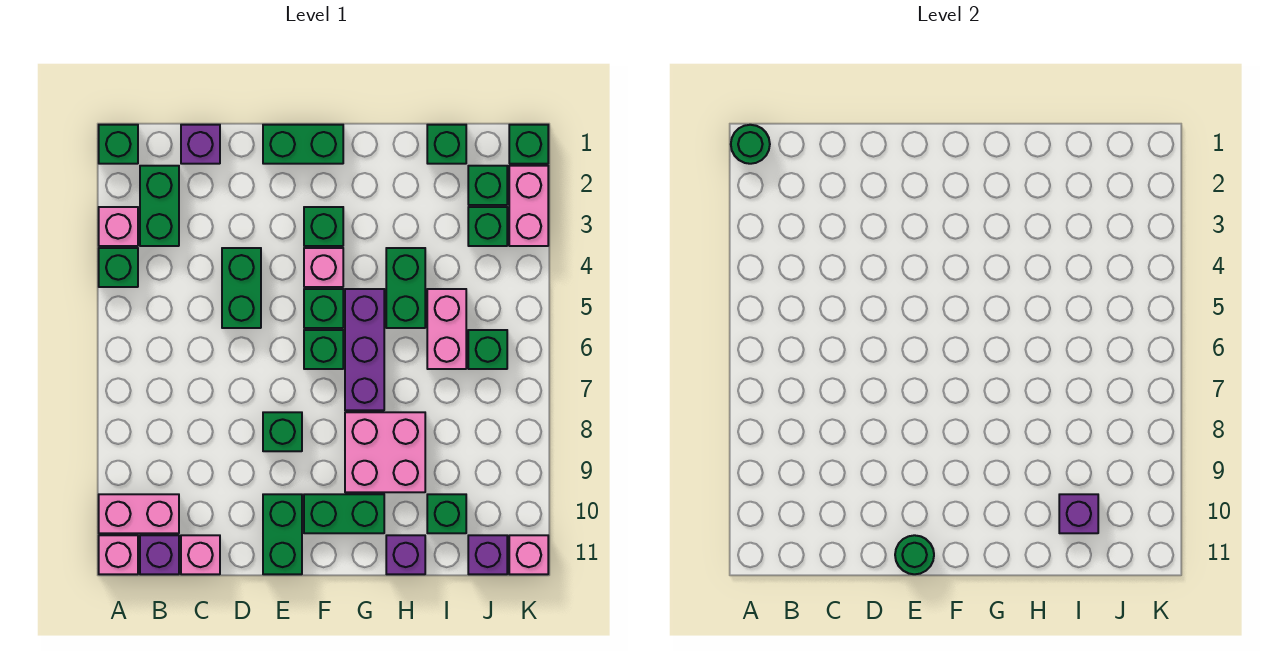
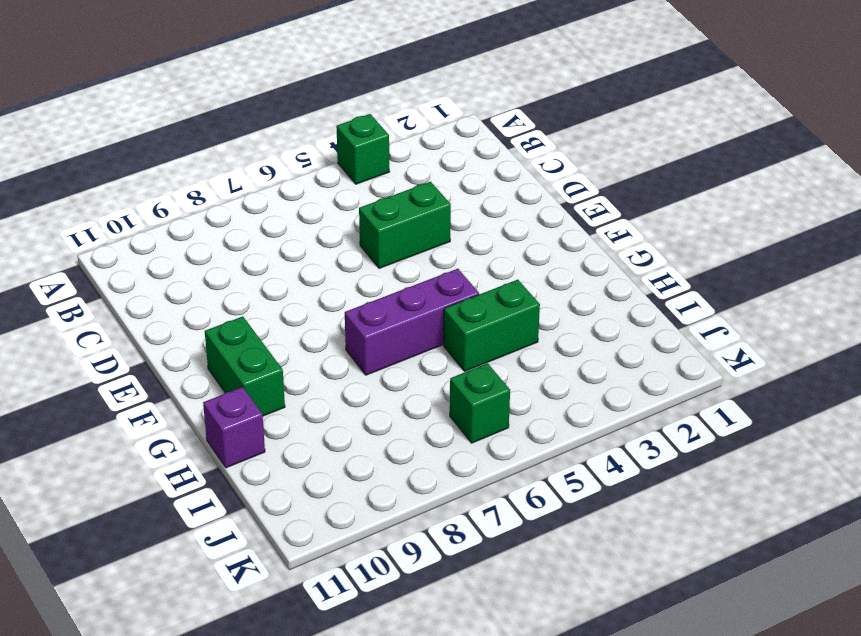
none -> green brick A1 level 1
none -> pink brick A3 level 1
none -> pink brick A10:B10 level 1
none -> pink brick A11 level 1

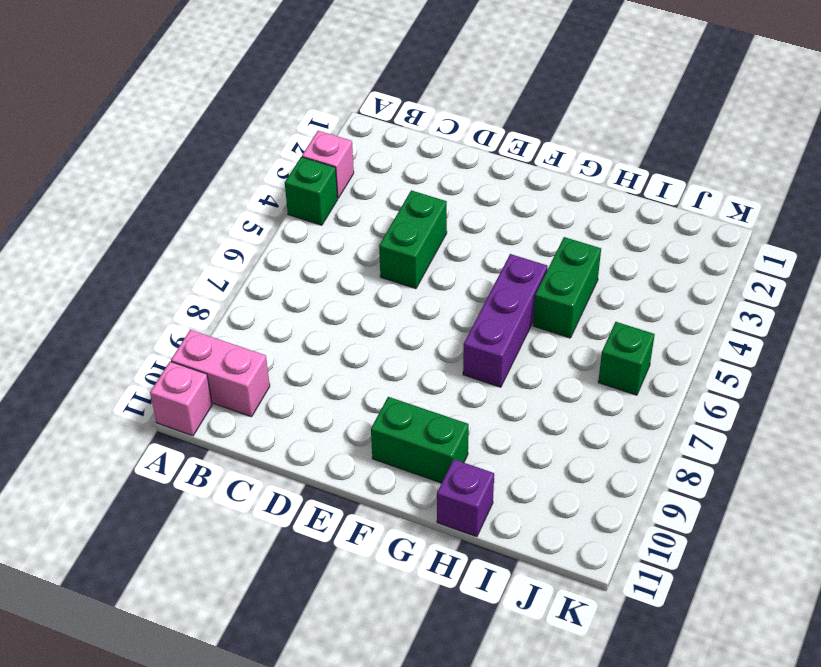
none -> green brick A1 level 1
none -> green brick B2:B3 level 1
none -> purple brick B11 level 1
none -> purple brick C1 level 1

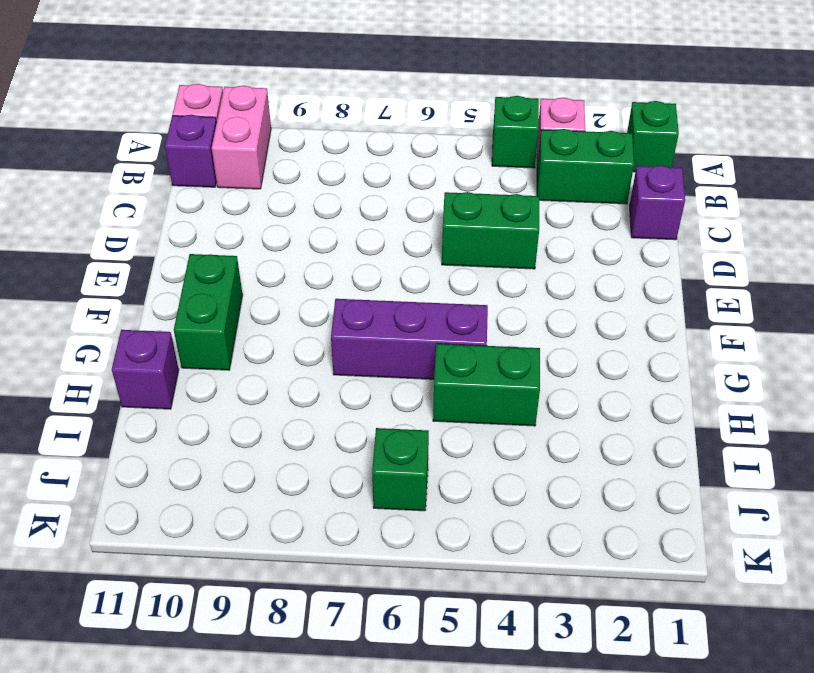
none -> pink brick C11 level 1
none -> green brick E1:F1 level 1
none -> green brick E8 level 1
none -> green brick E10:E11 level 1

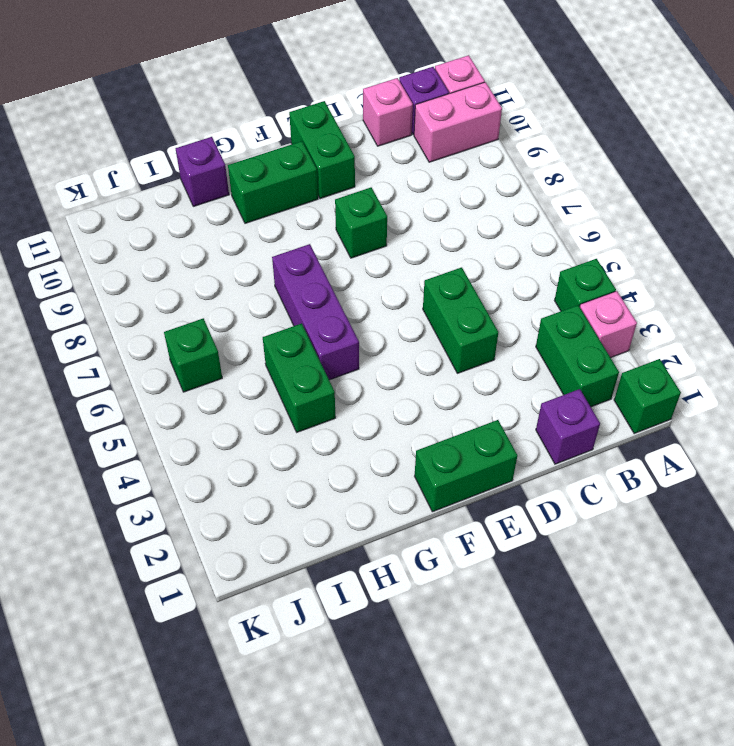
none -> green brick F3 level 1
none -> pink brick F4 level 1
none -> green brick F5 level 1
none -> green brick F6 level 1

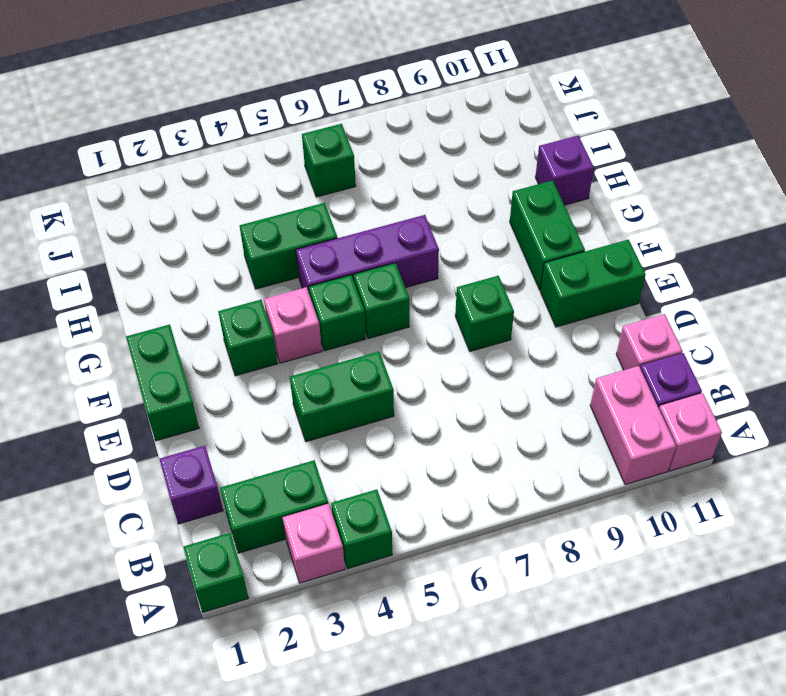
none -> pink brick G8:H9 level 1
none -> green brick I1 level 1
none -> pink brick I5:I6 level 1
none -> green brick I10 level 1

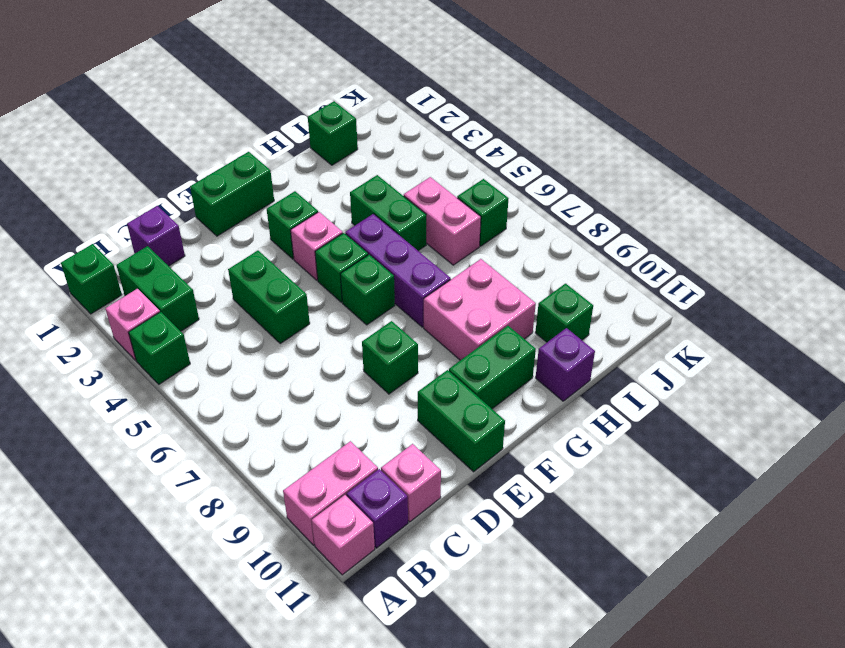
none -> green brick J2 level 1
none -> green brick J3 level 1
none -> purple brick J11 level 1
none -> green brick K1 level 1

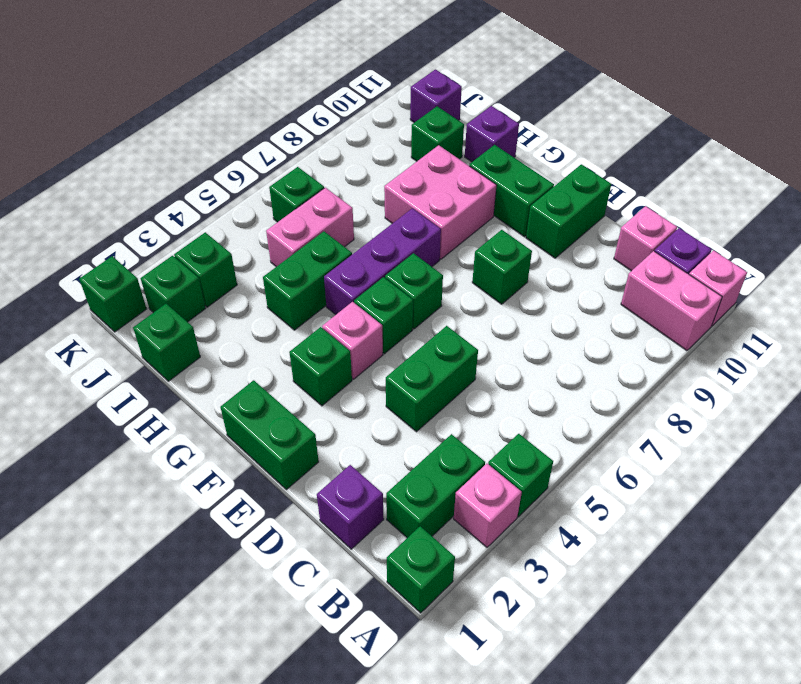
none -> pink brick K2:K3 level 1
none -> pink brick K11 level 1
none -> green round brick A1 level 2
none -> green round brick E11 level 2

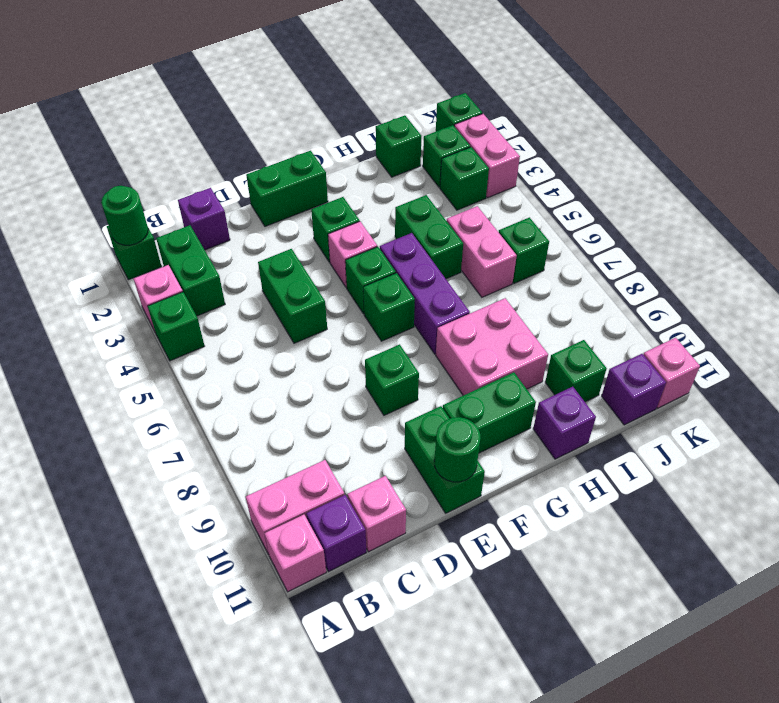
none -> purple brick I10 level 2

